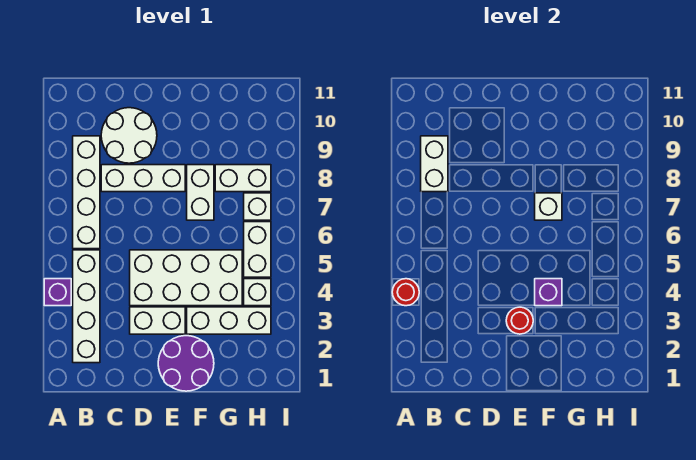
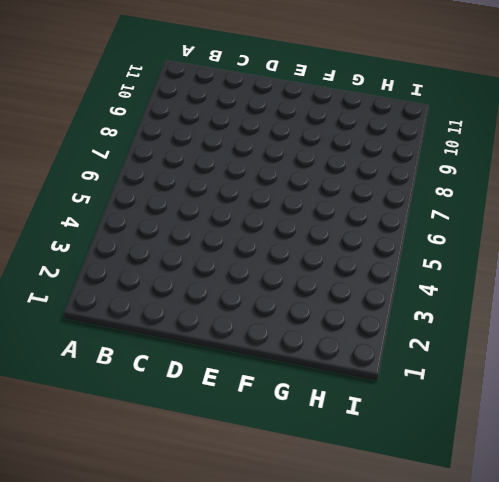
none -> purple brick A4 level 1
none -> white brick B2:B5 level 1
none -> white brick B6:B9 level 1

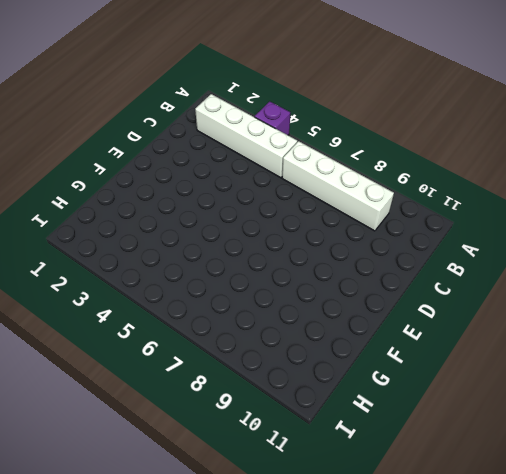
none -> white brick C8:E8 level 1
none -> white round brick C9:D10 level 1
none -> white brick D3:E3 level 1

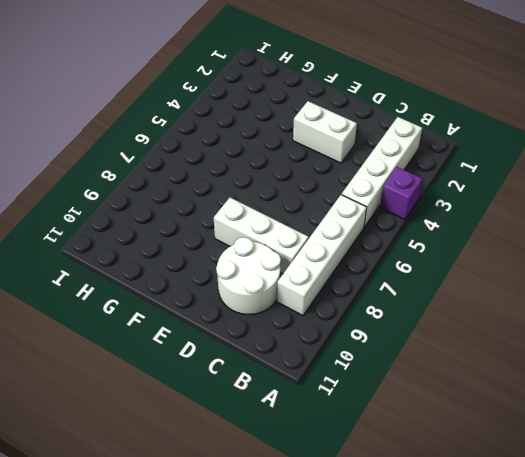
none -> white brick D4:G5 level 1
none -> purple round brick E1:F2 level 1
none -> white brick F3:H3 level 1

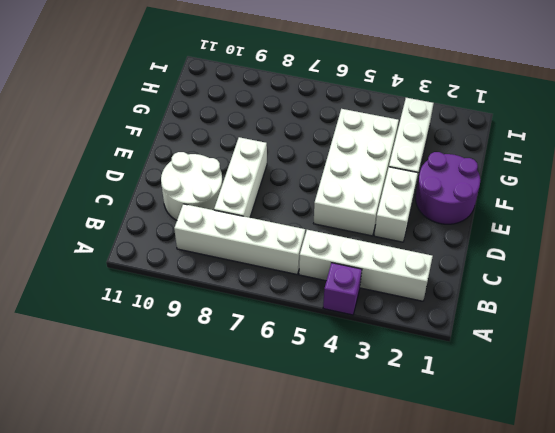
none -> white brick F7:F8 level 1
none -> white brick G8:H8 level 1
none -> white brick H4 level 1

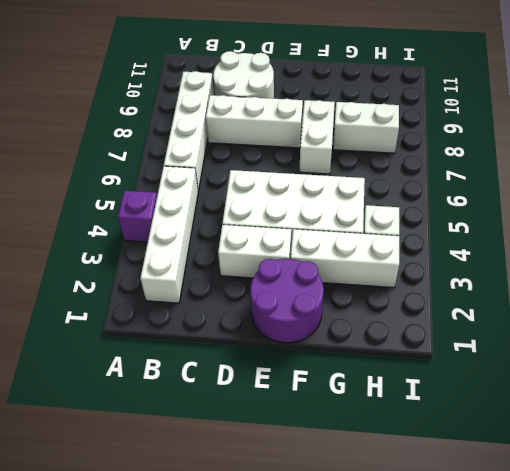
none -> white brick H5:H6 level 1
none -> white brick H7 level 1
none -> red round brick A4 level 2

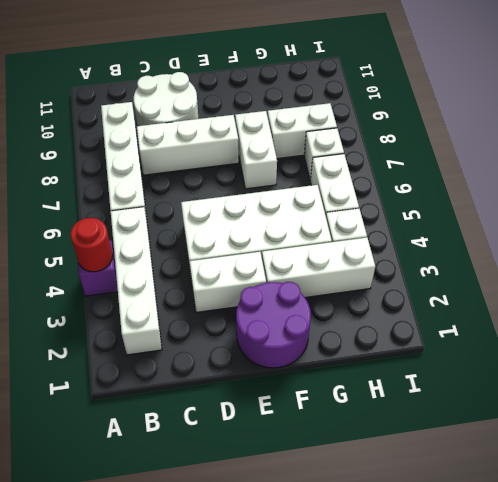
none -> white brick B8:B9 level 2
none -> red round brick E3 level 2
none -> purple brick F4 level 2

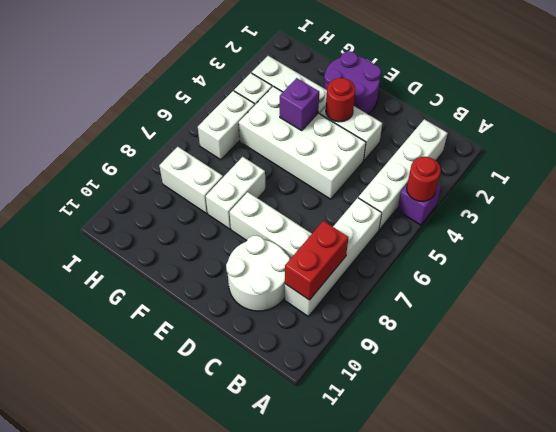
red brick B8:B9 level 2 -> white brick B8:B9 level 2
none -> white brick H7 level 1
none -> white brick F7 level 2

